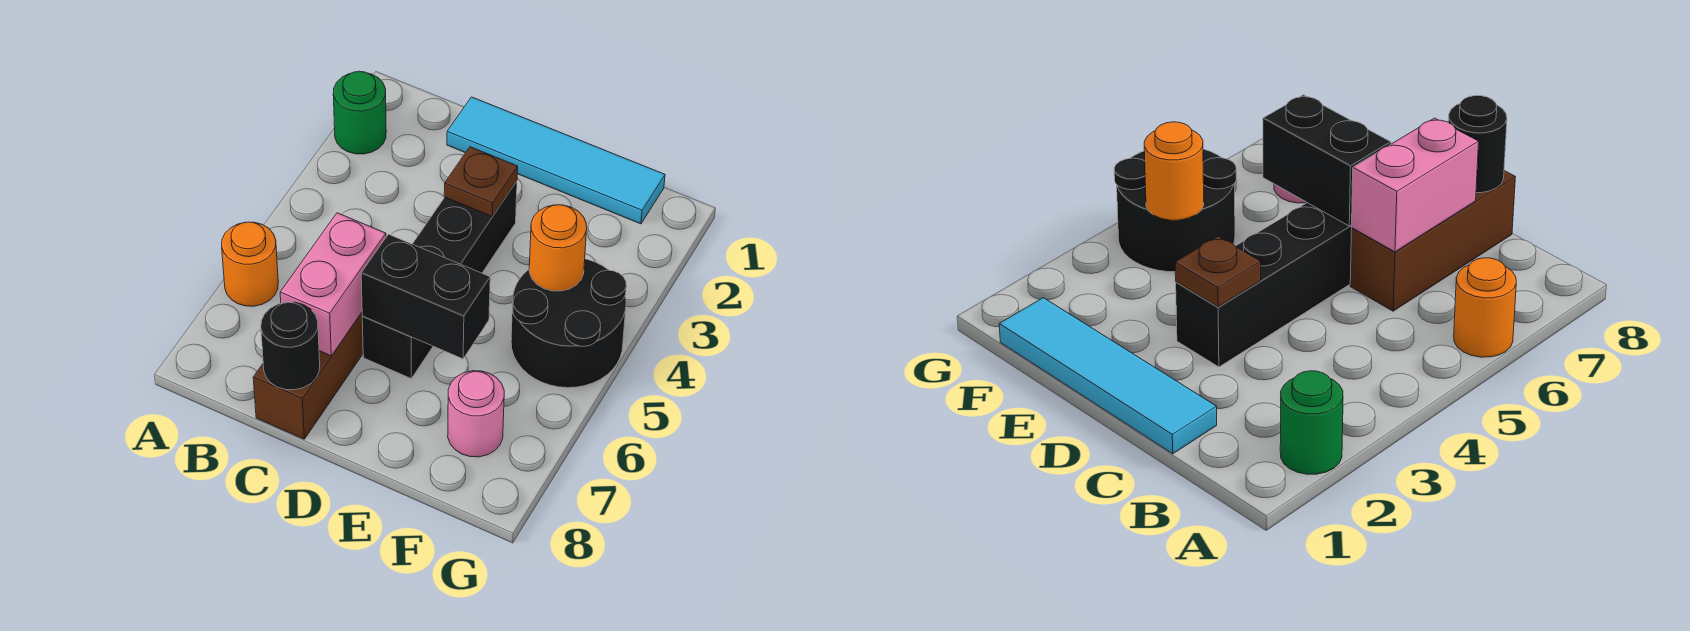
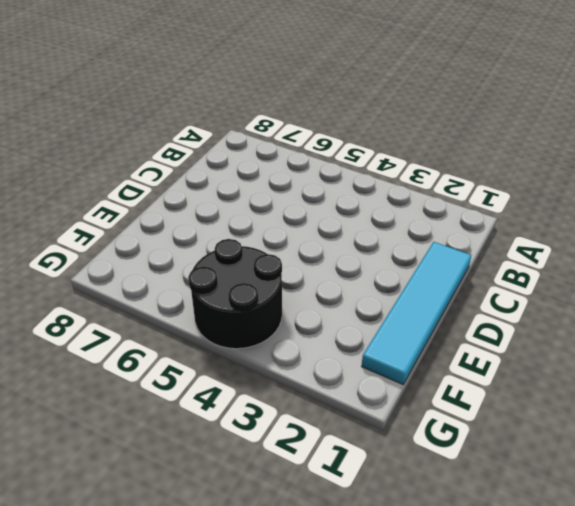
none -> green round brick A2 level 1
none -> orange round brick A6 level 1
none -> brown brick C6:C8 level 1

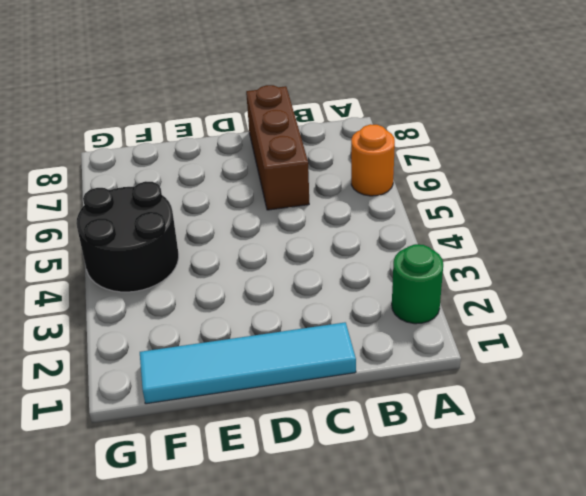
none -> black brick D3:D6 level 1
none -> pink round brick F7 level 1
none -> pink brick C6:C7 level 2

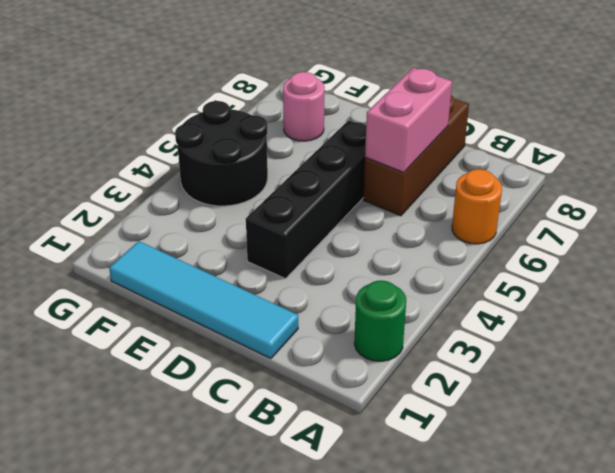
none -> black round brick C8 level 2
none -> brown plate D3 level 2
none -> black brick D6:E6 level 2

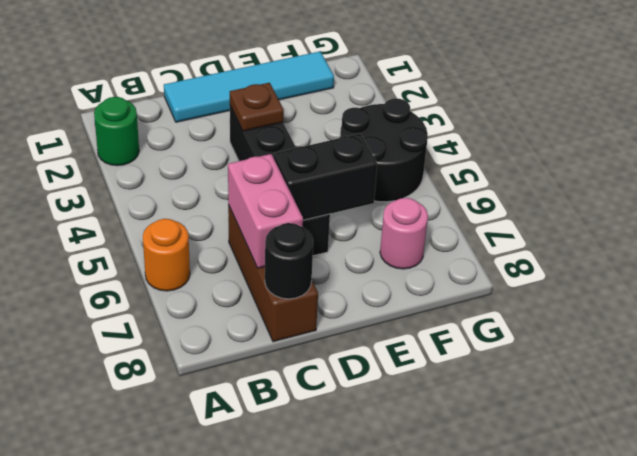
none -> orange round brick F4 level 2

